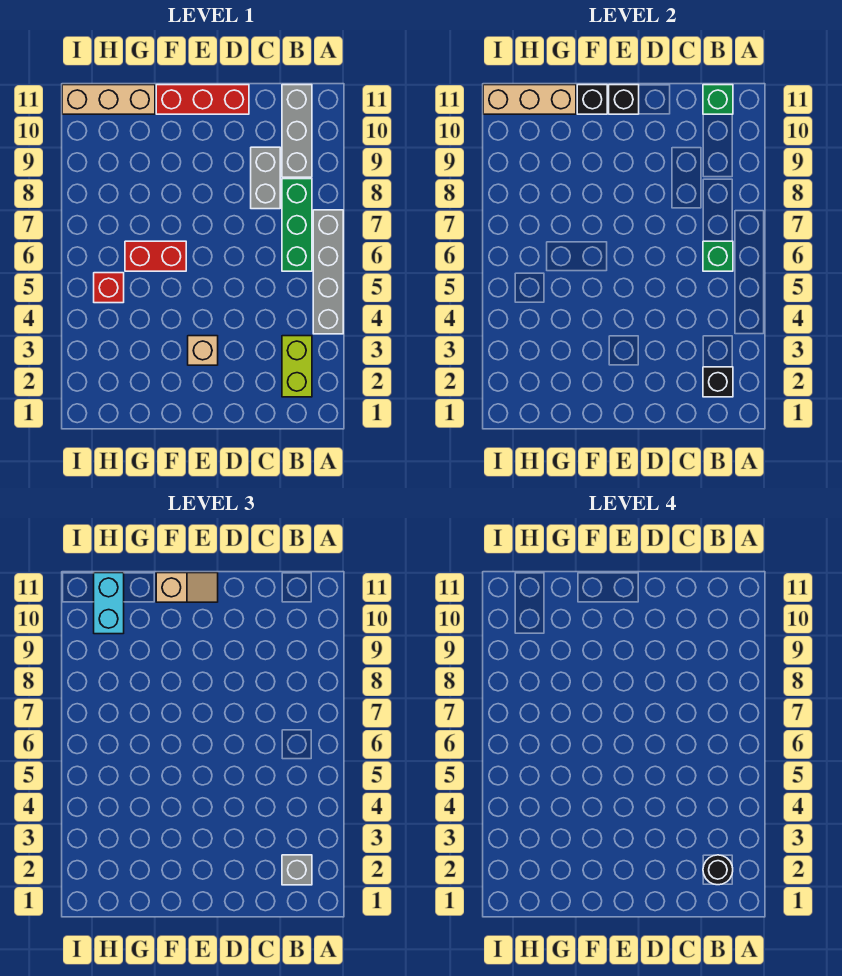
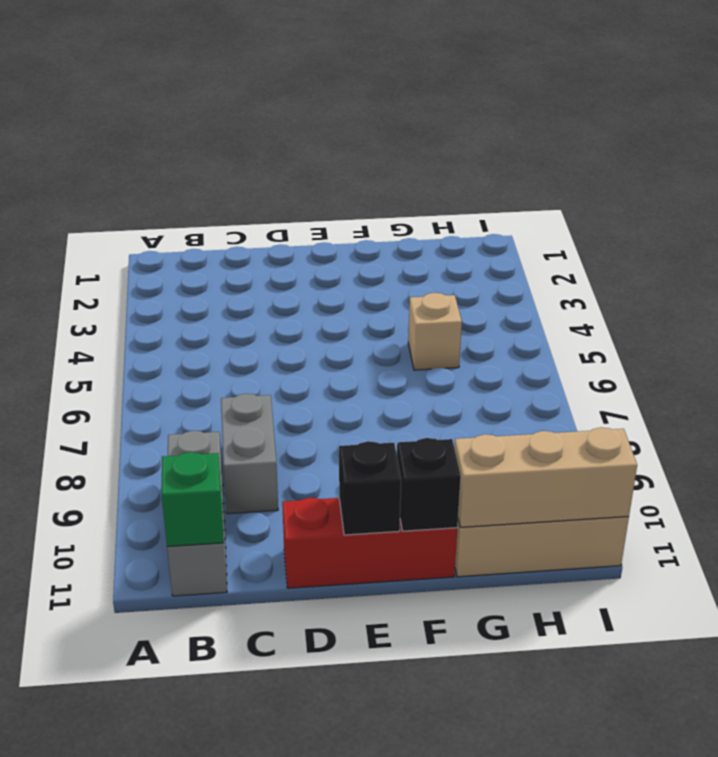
tan brick G5 level 1 -> tan brick E3 level 1
none -> grey brick A4:A7 level 1
none -> lime brick B2:B3 level 1
none -> green brick B6:B8 level 1

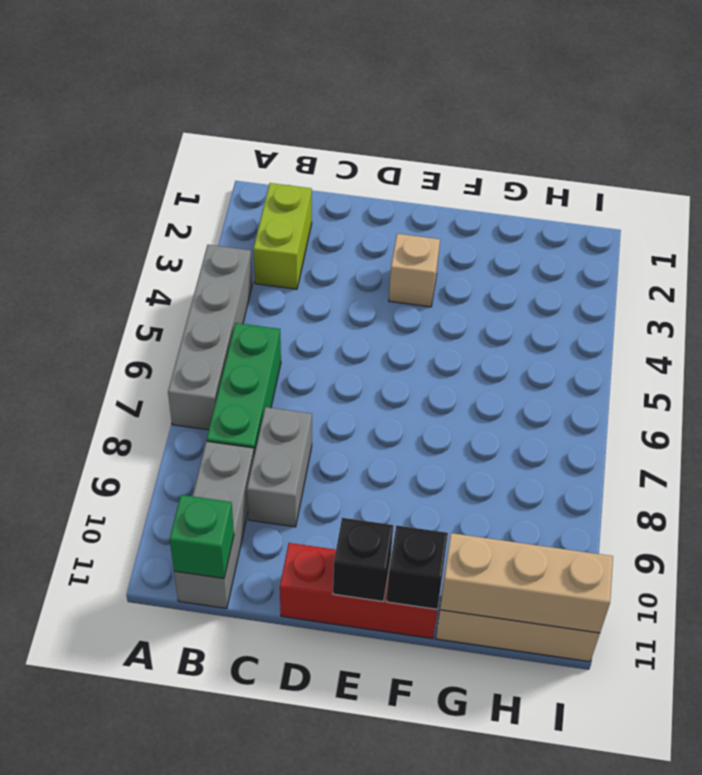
none -> red brick F6:G6 level 1
none -> red brick H5 level 1
none -> black brick B2 level 2

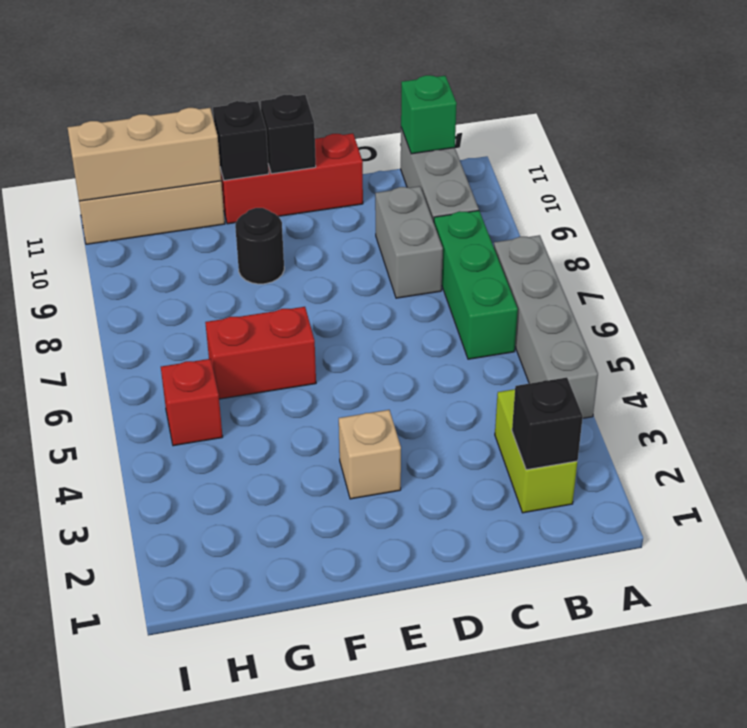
black round brick F9 level 1 -> black round brick B2 level 4
none -> green brick B6 level 2
none -> grey brick B2 level 3
none -> tan slope E11:F11 level 3 top F

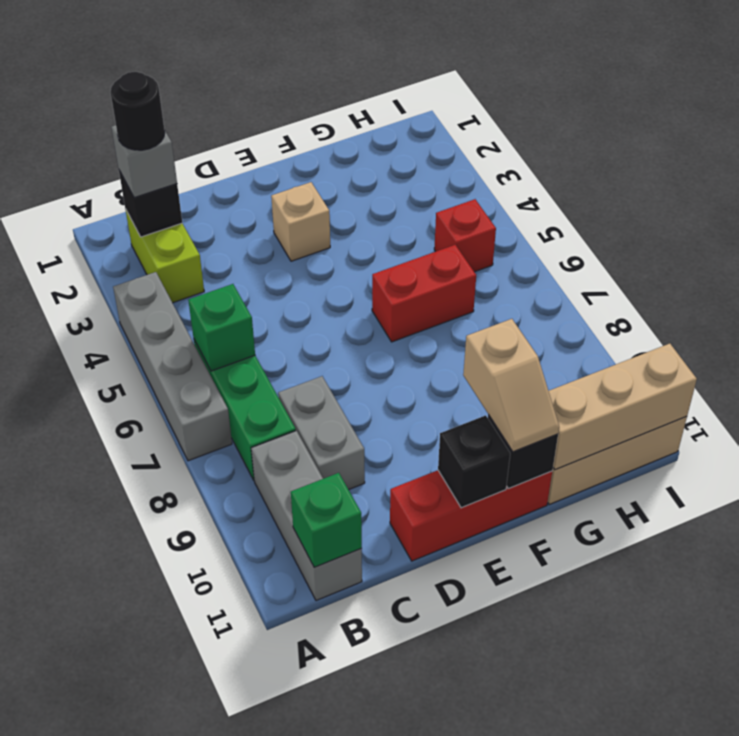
tan slope F10:F11 level 3 top 10 -> tan slope E11:F11 level 3 top F
none -> cyan brick H10:H11 level 3

